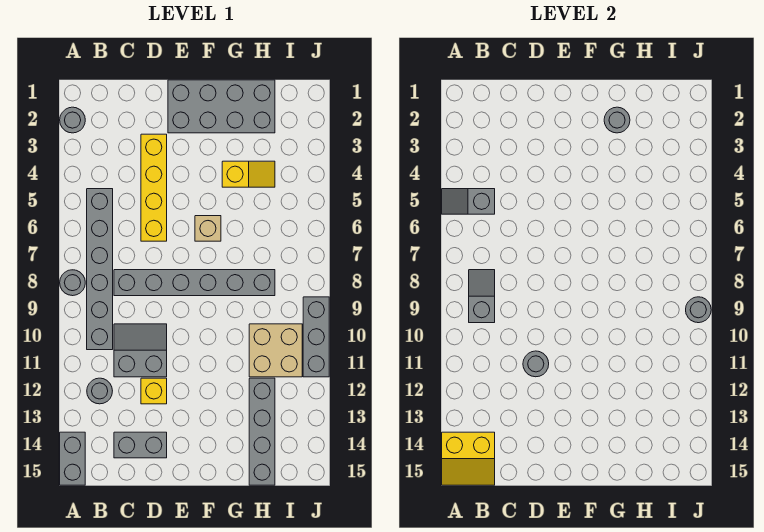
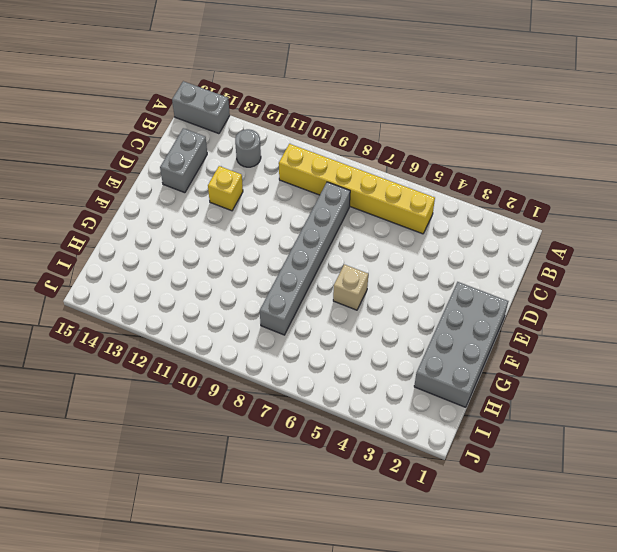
yellow brick B5:B10 level 1 -> grey brick B5:B10 level 1
none -> grey round brick A2 level 1
none -> grey round brick A8 level 1
none -> grey slope C10:D11 level 1 top 11

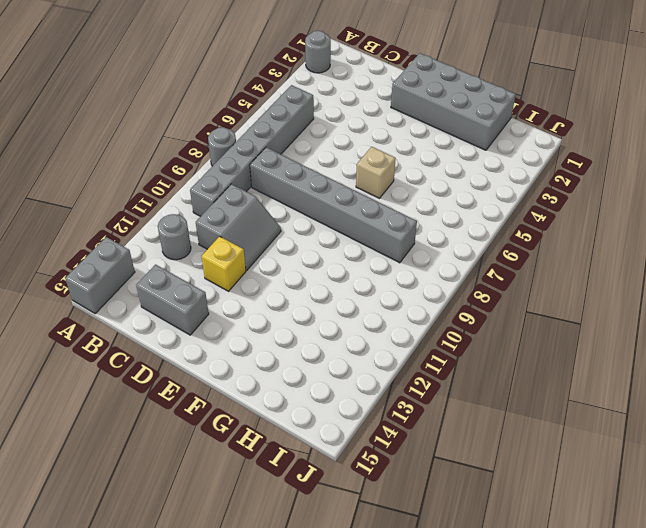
grey slope C10:D11 level 1 top C -> grey slope C10:D11 level 1 top 11
none -> yellow brick D3:D6 level 1
none -> yellow slope G4:H4 level 1 top G
none -> tan brick H10:I11 level 1

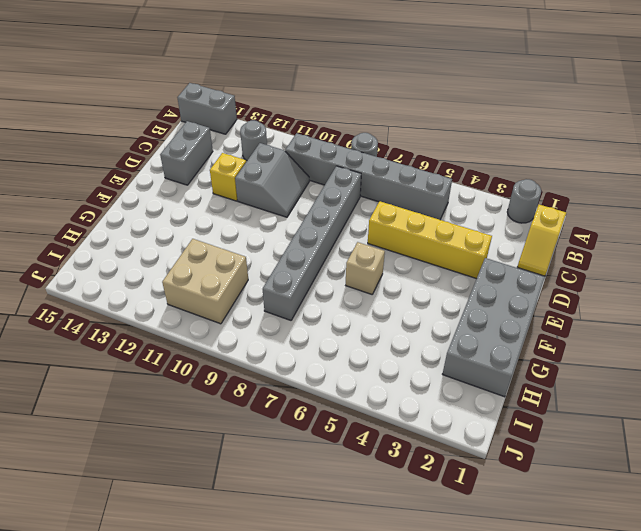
yellow slope B1:C1 level 1 top B -> yellow slope G4:H4 level 1 top G
none -> grey brick H12:H15 level 1
none -> grey brick J9:J11 level 1
none -> grey slope A5:B5 level 2 top B

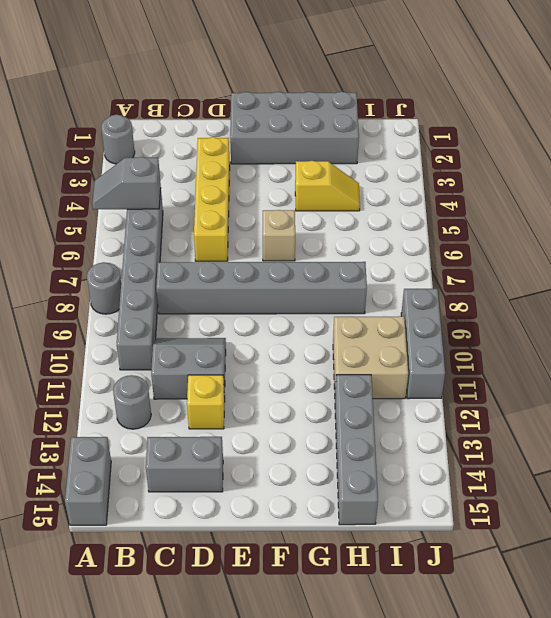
none -> yellow slope A14:B15 level 2 top 14
none -> grey slope B8:B9 level 2 top 9
none -> grey round brick D11 level 2

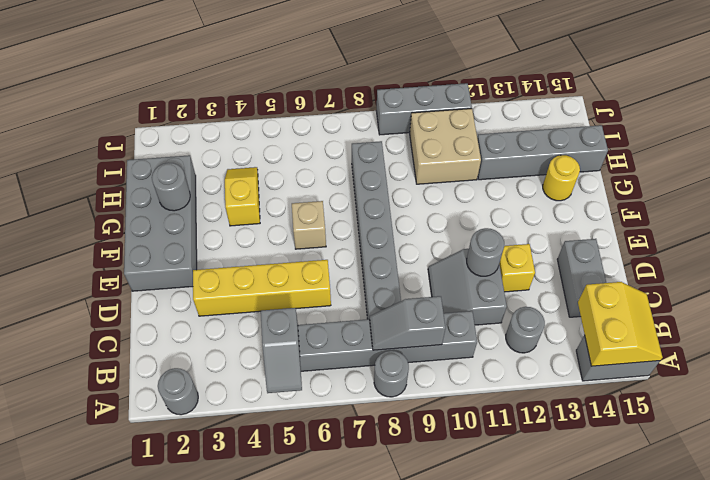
yellow round brick G14 level 1 -> none
none -> grey round brick J9 level 2

